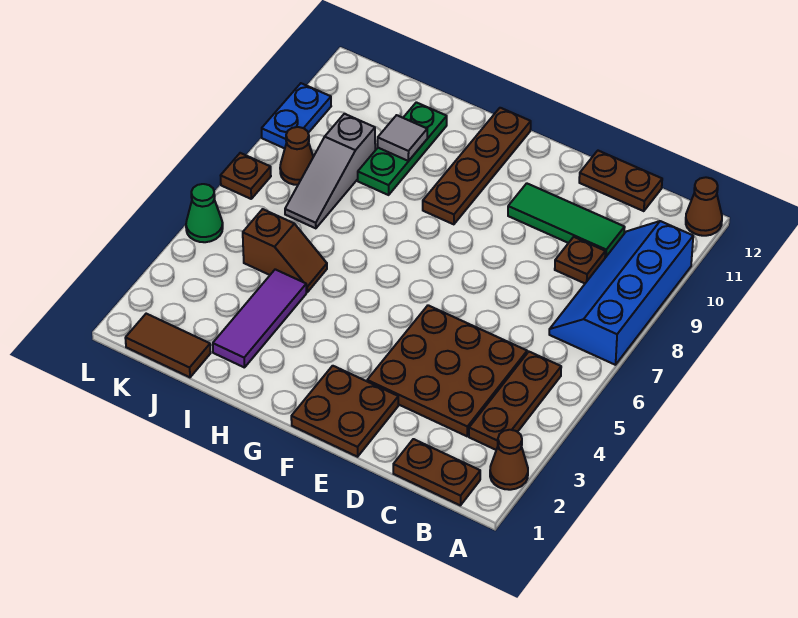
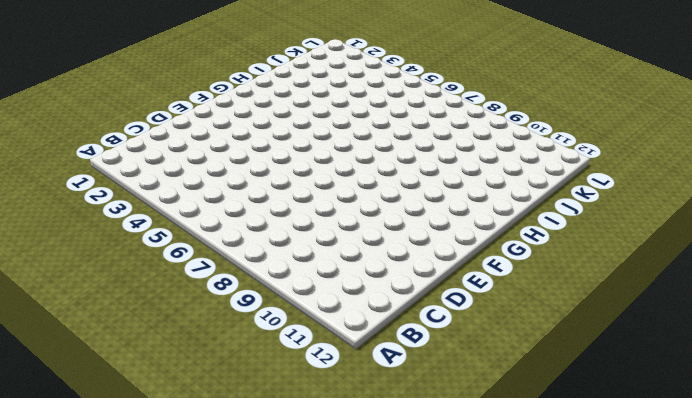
none -> brown cone A2 level 1
none -> blue slope A7:B10 level 1 top A
none -> brown cone A12 level 1

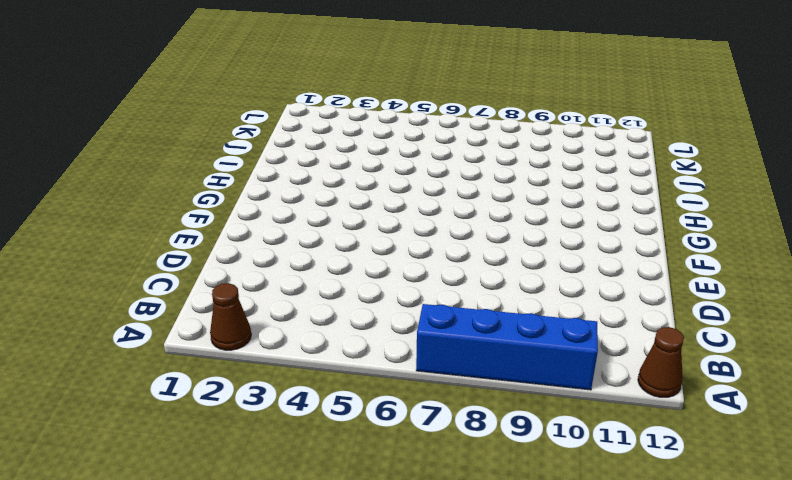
none -> brown plate B1:C1 level 1
none -> brown plate B3:B5 level 1
none -> brown plate C3:E5 level 1

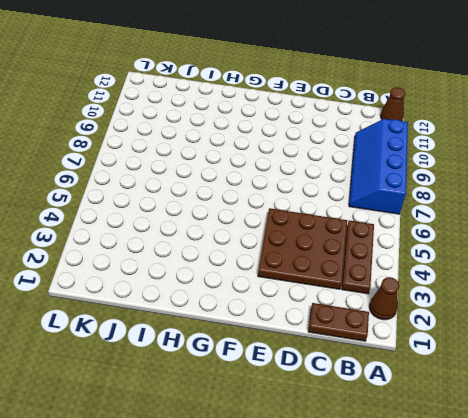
none -> brown plate C9 level 1
none -> green tile C10:E10 level 1
none -> brown plate C12:D12 level 1

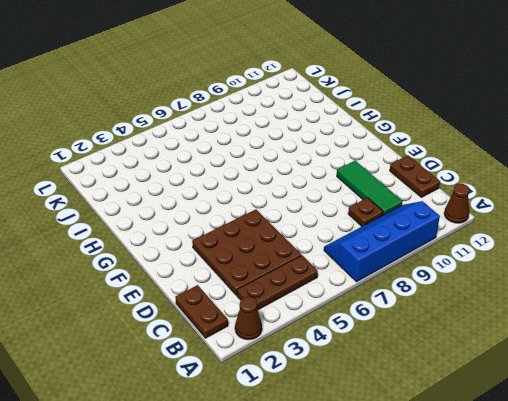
none -> brown plate E1:F2 level 1
none -> brown plate G9:G12 level 1
none -> purple tile I2:I4 level 1

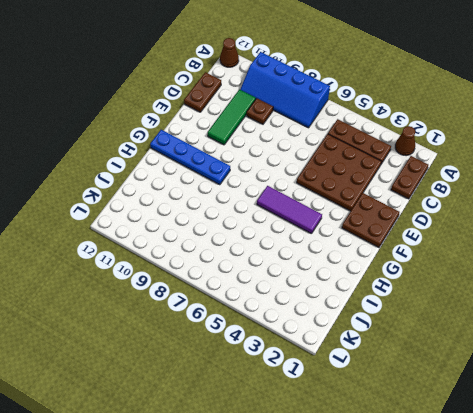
purple tile G4:G6 level 1 -> purple tile I2:I4 level 1
blue plate G9:G12 level 1 -> brown plate G9:G12 level 1
none -> brown slope I5:J5 level 1 top J
none -> green plate I9:I11 level 1
none -> brown tile J1:K1 level 1

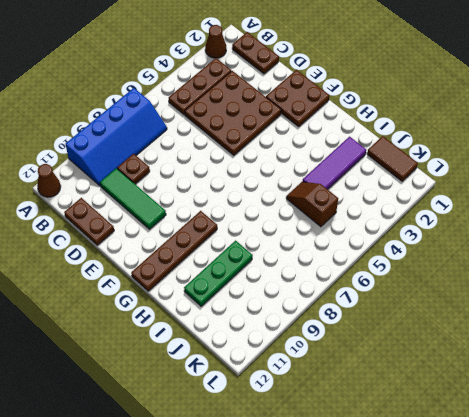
none -> grey slope J7:J9 level 1 top 9
none -> brown cone K8 level 1
none -> green cone L5 level 1

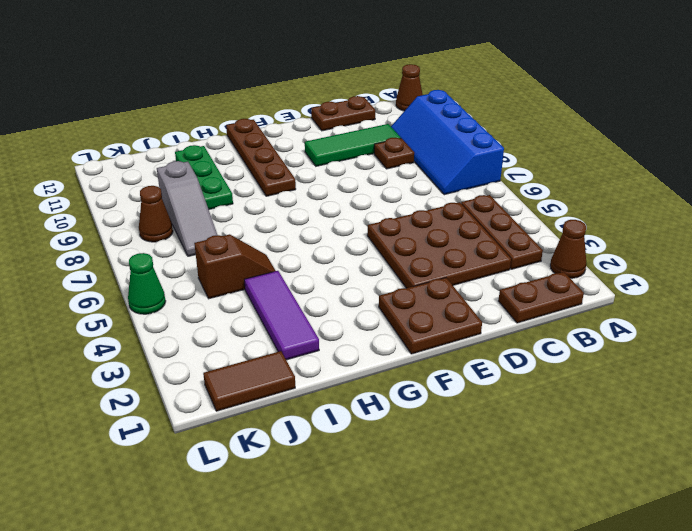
none -> brown plate L7 level 1
none -> blue plate L9:L10 level 1
none -> grey tile I10 level 2

